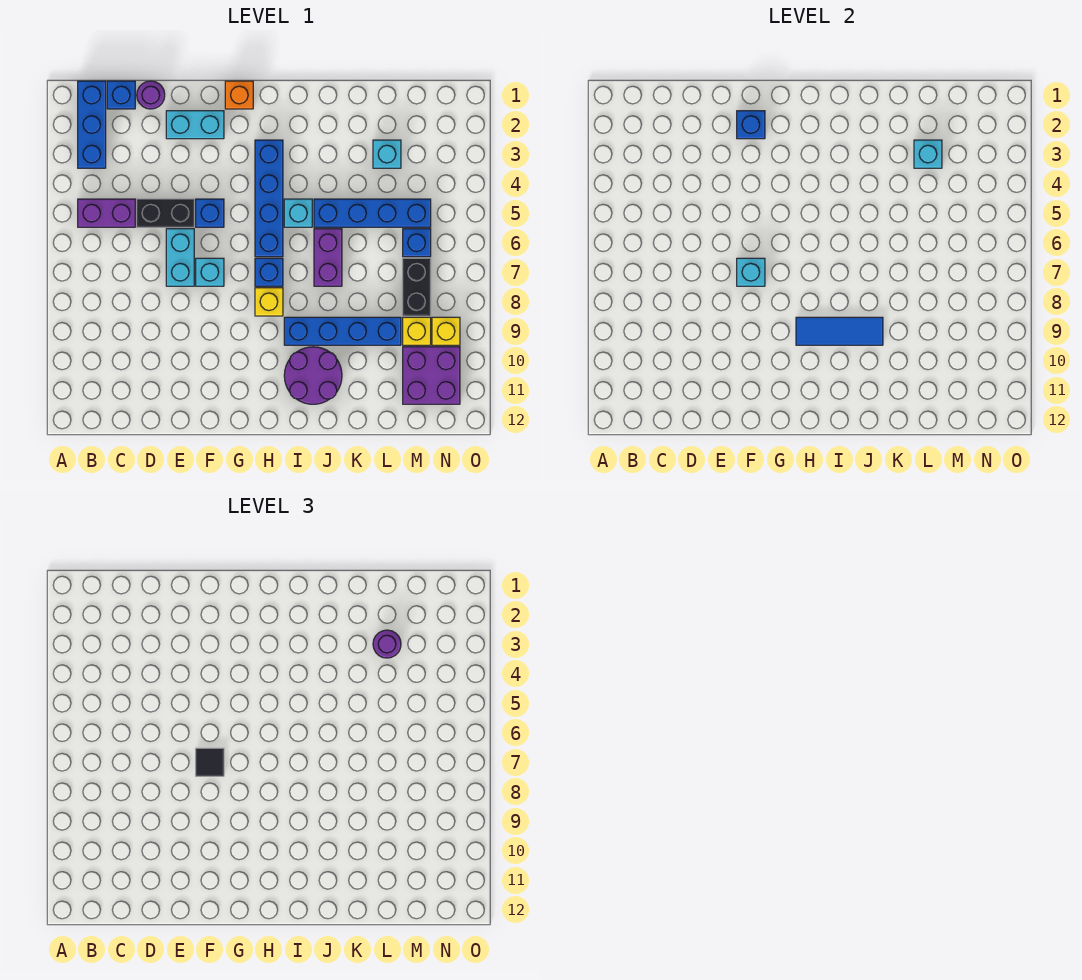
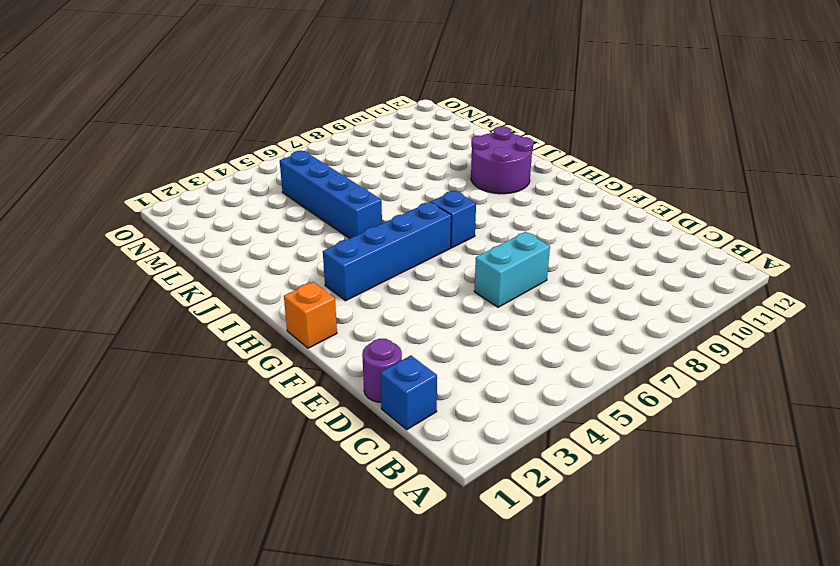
none -> blue brick B1:B3 level 1
none -> purple brick B5:C5 level 1
none -> black brick D5:E5 level 1
none -> cyan brick E2:F2 level 1

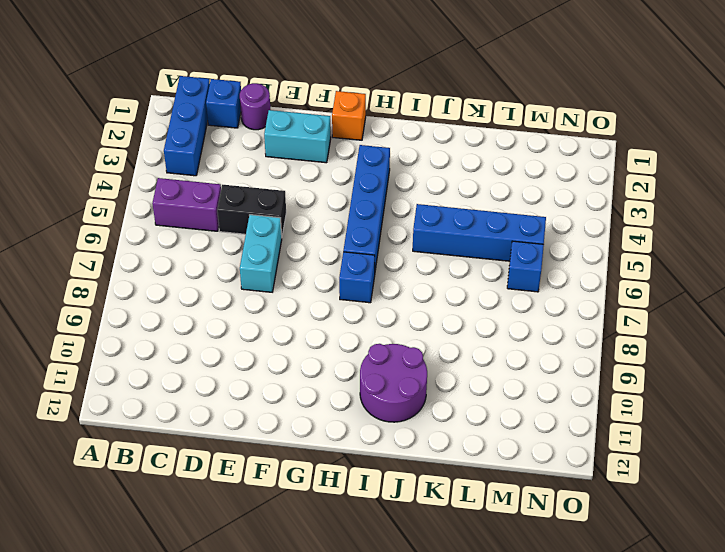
none -> blue brick F5 level 1
none -> cyan brick F7 level 1
none -> yellow brick H8 level 1
none -> cyan brick I5 level 1

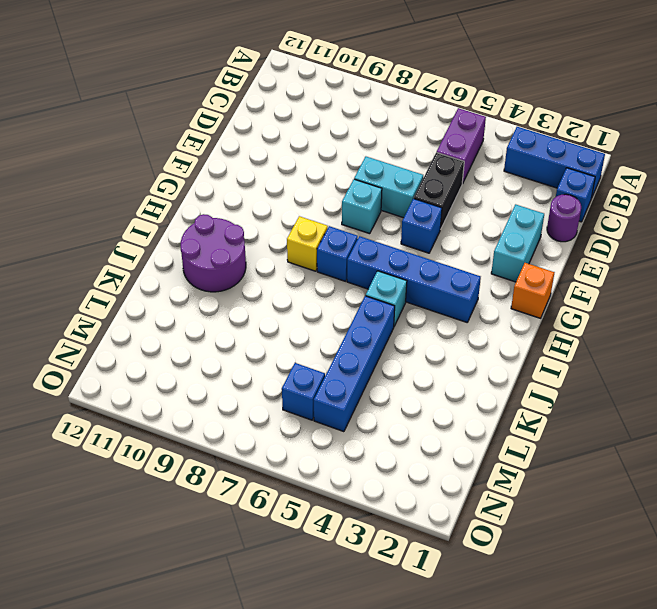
none -> blue brick I9:L9 level 1
none -> purple brick J6:J7 level 1
none -> cyan brick L3 level 1
none -> black brick M7:M8 level 1

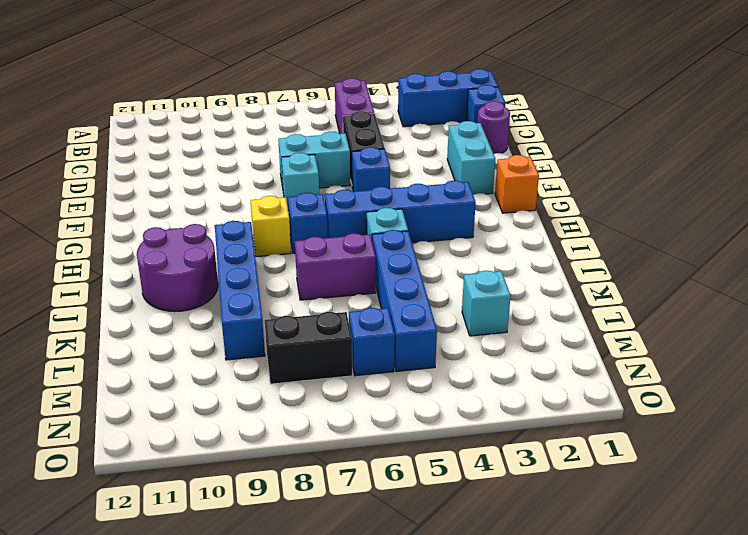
none -> yellow brick M9 level 1
none -> purple brick M10:N11 level 1
none -> yellow brick N9 level 1
none -> blue brick F2 level 2

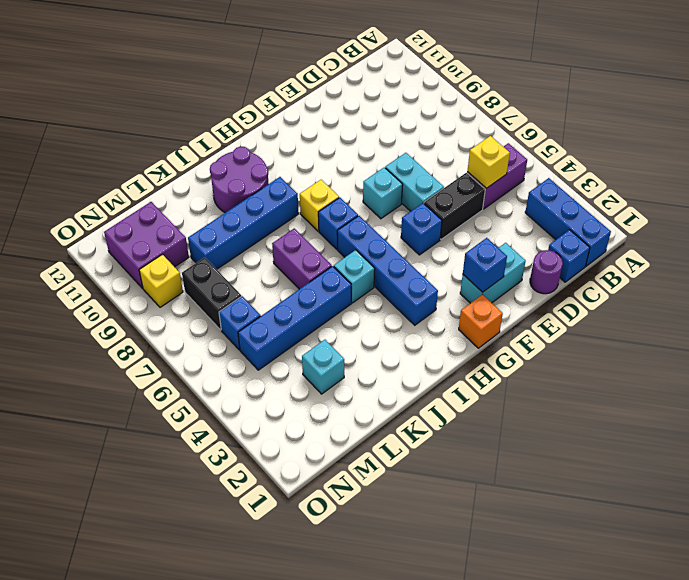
yellow brick C5 level 2 -> yellow brick M9 level 1
none -> cyan brick F7 level 2
none -> blue tile H9:J9 level 2
none -> cyan brick L3 level 2
none -> black tile F7 level 3

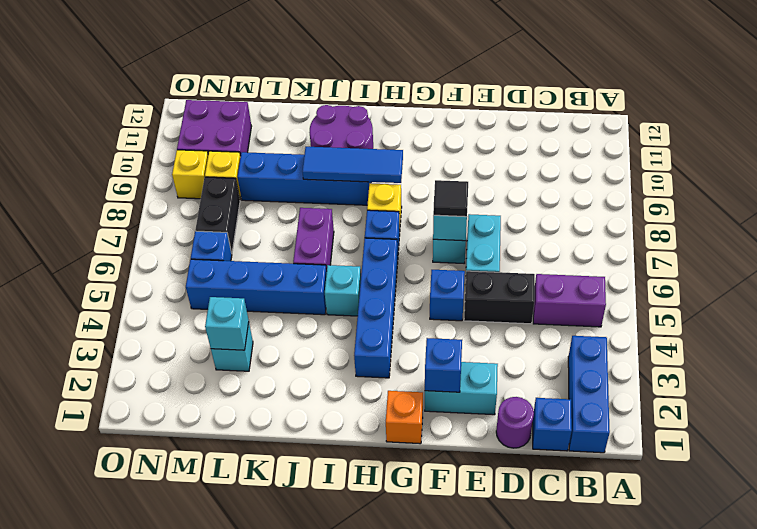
none -> purple round brick L3 level 3

